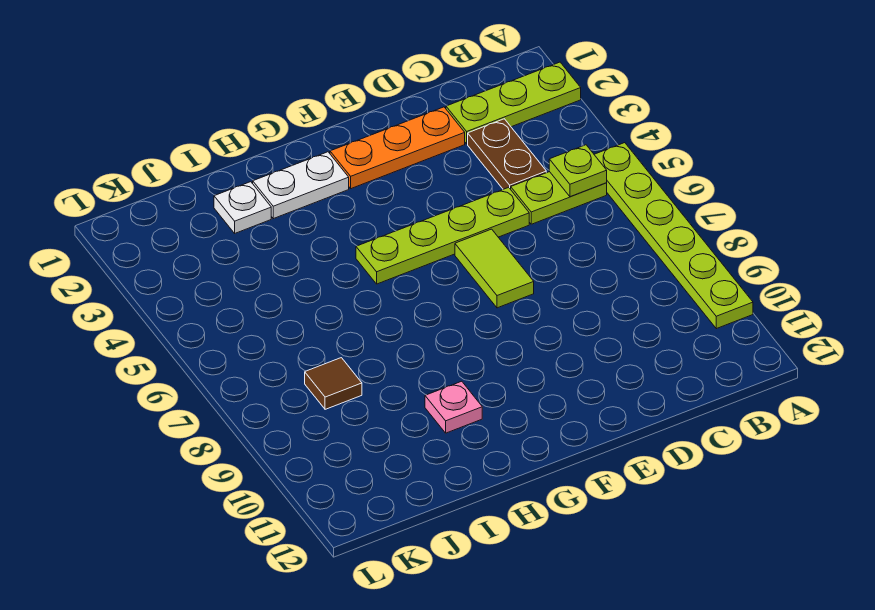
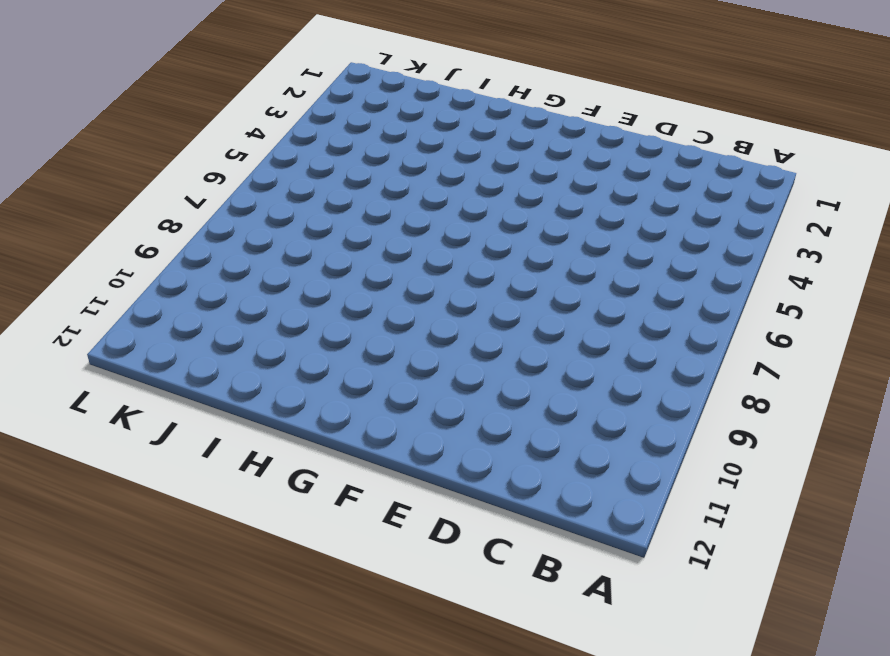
none -> lime plate A2:C2 level 1
none -> lime plate A5:A10 level 1
none -> lime plate B5:C5 level 1

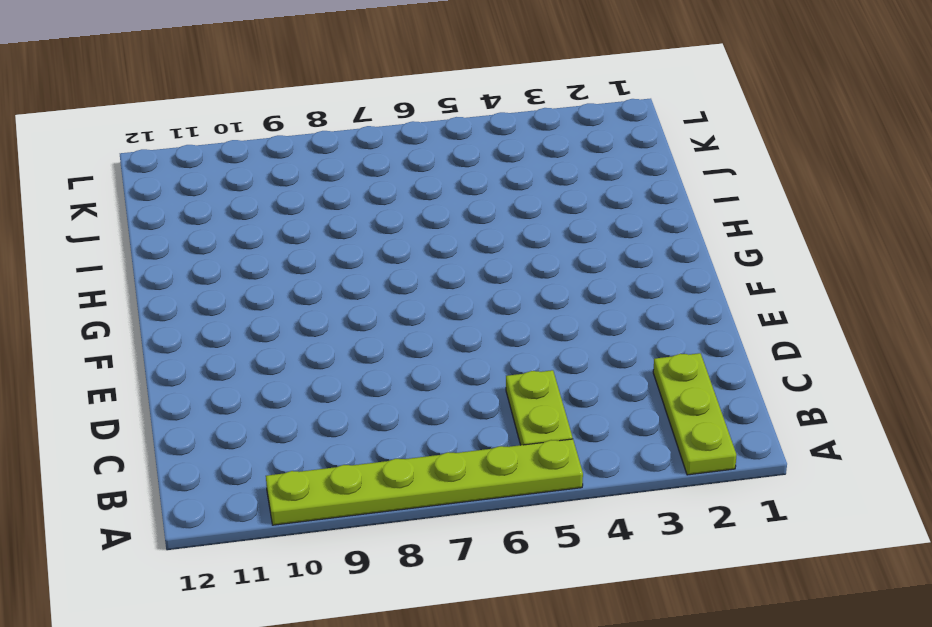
none -> brown plate C3:C4 level 1
none -> orange plate D2:F2 level 1
none -> lime plate D5:G5 level 1

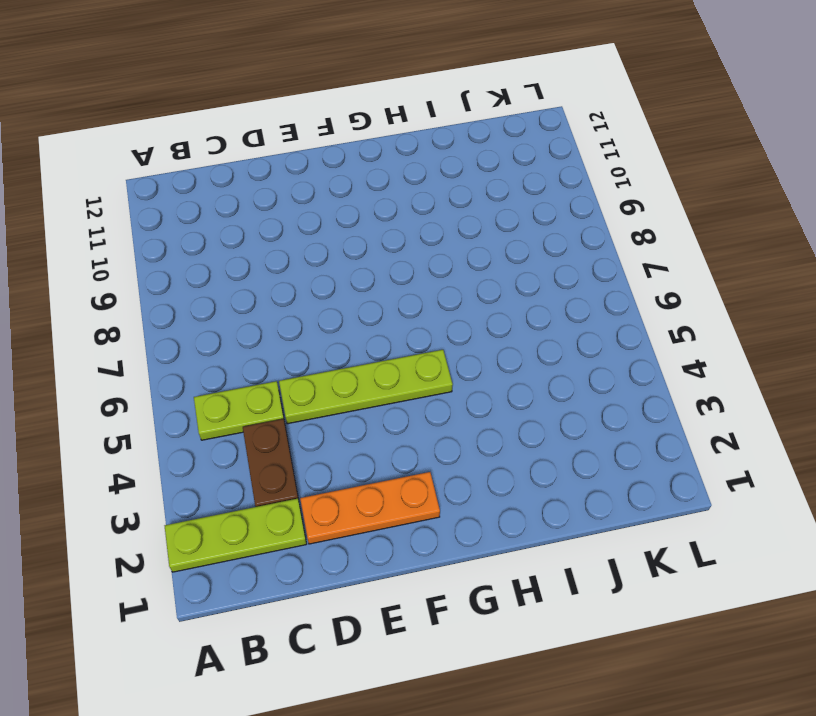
none -> lime plate A5:A10 level 1
none -> lime tile E6:E7 level 1
none -> white plate G2:H2 level 1

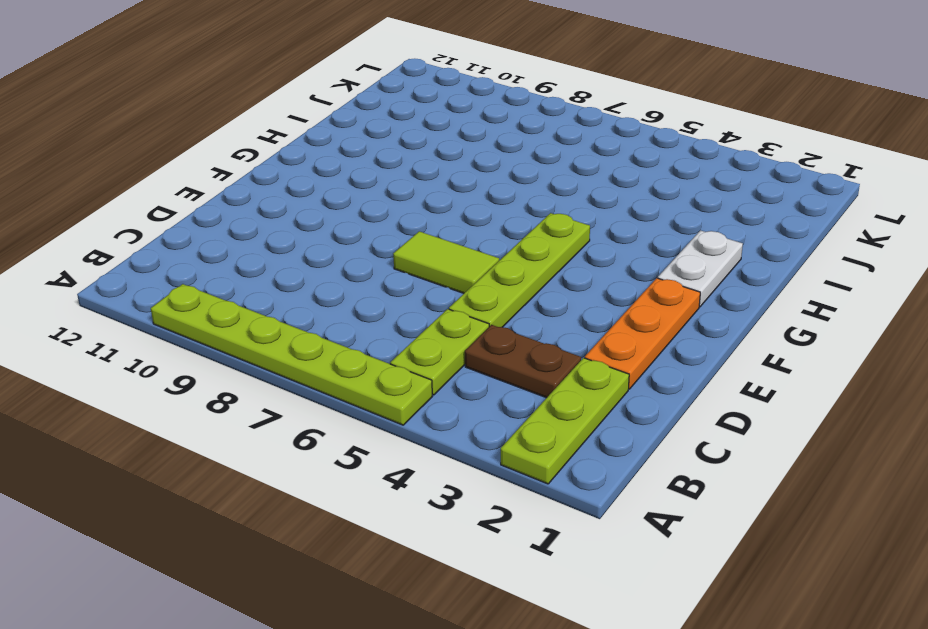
none -> pink plate H10 level 1
none -> white plate I2 level 1
none -> brown tile J8 level 1

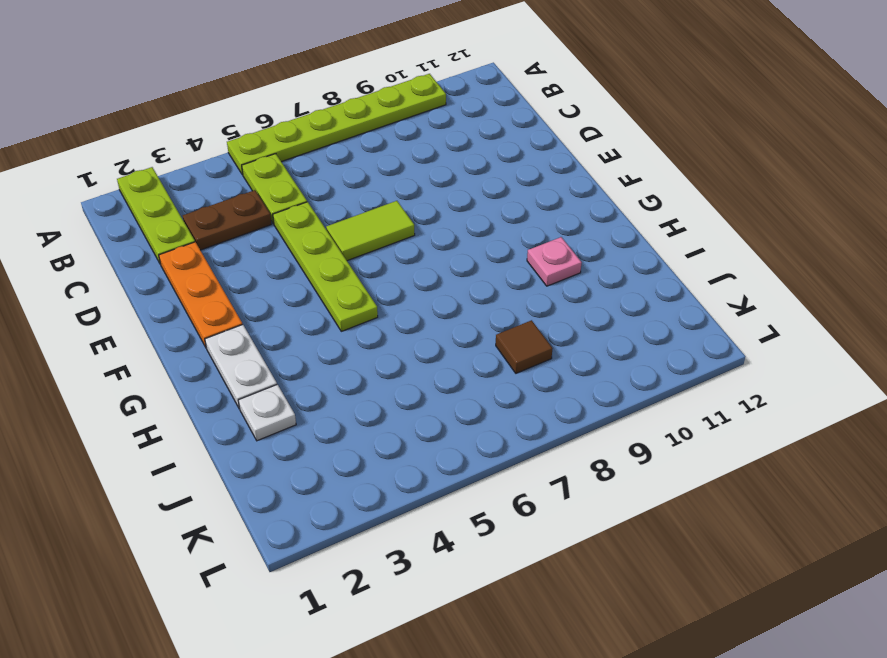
none -> lime plate B5 level 2

